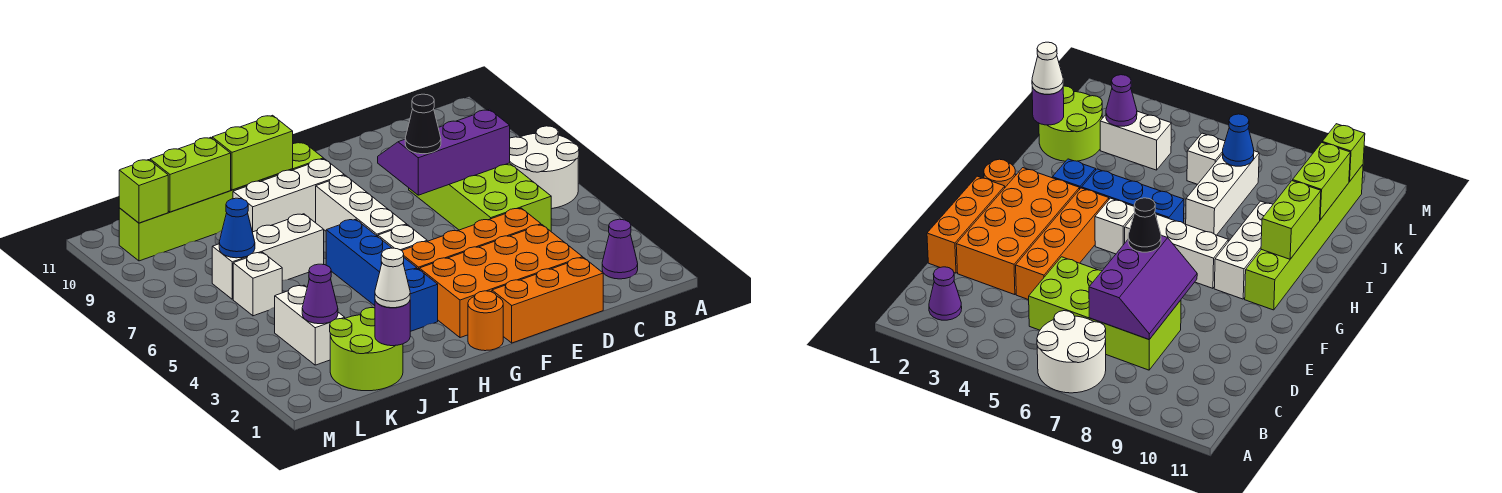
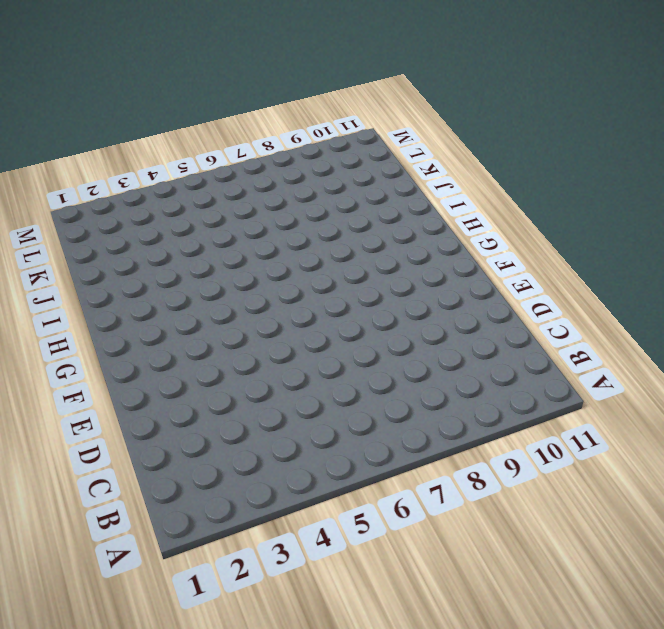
none -> white round brick A6:B7 level 1
none -> purple cone B2 level 1
none -> lime brick C5:D8 level 1

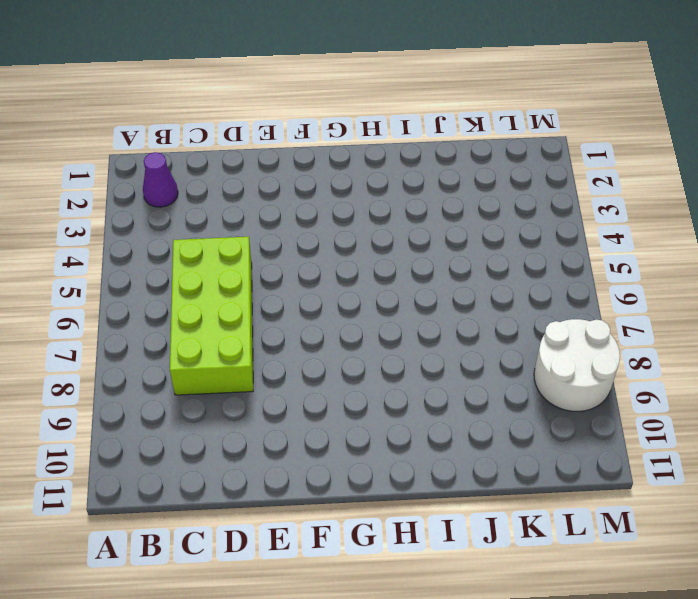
white round brick L8:M9 level 1 -> white round brick A6:B7 level 1
none -> orange brick D1:F1 level 1
none -> orange brick D2:G3 level 1
none -> orange brick D4:G4 level 1

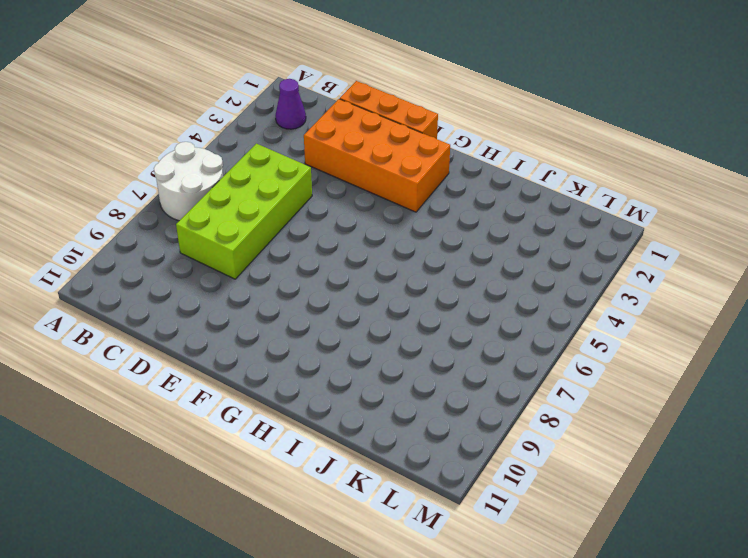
none -> orange brick D4:G4 level 1
none -> orange round brick G1 level 1
none -> white brick G5 level 1

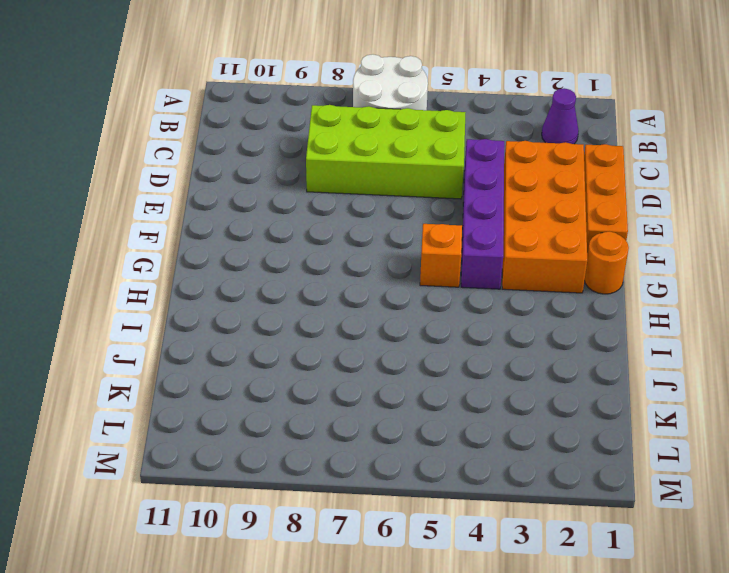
purple brick D4:G4 level 1 -> orange brick D4:G4 level 1
orange brick G5 level 1 -> white brick G5 level 1
none -> white brick G6:G8 level 1
none -> white brick G9:I9 level 1
none -> lime brick G10:L10 level 1

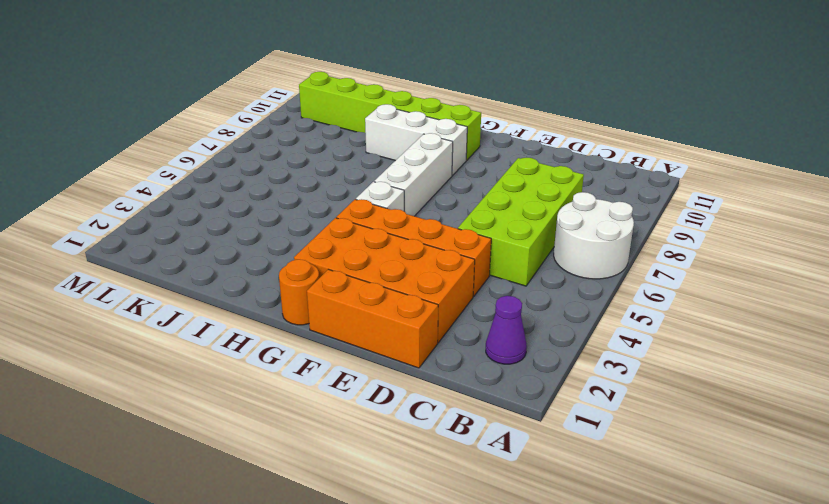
none -> blue brick H3 level 1
none -> blue brick H4:H6 level 1
none -> white brick I7:K7 level 1

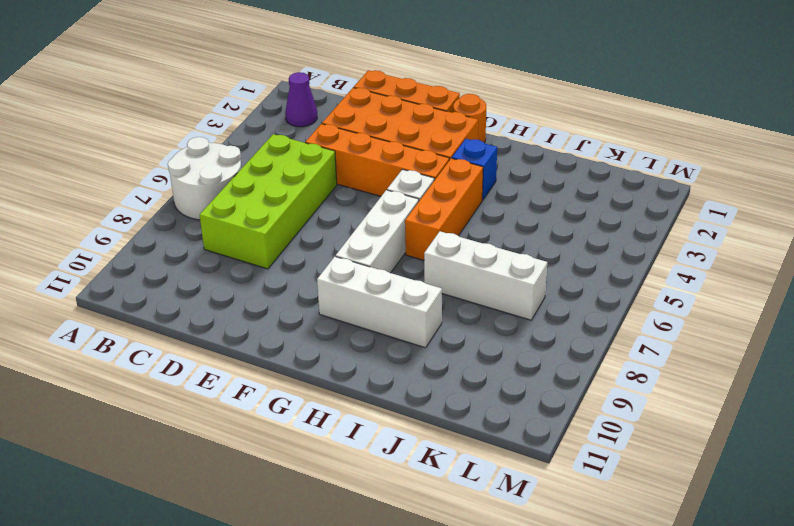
orange brick H4:H6 level 1 -> blue brick H4:H6 level 1
none -> lime brick G10:L10 level 1
none -> lime round brick J1:K2 level 1
none -> white brick K3:K4 level 1

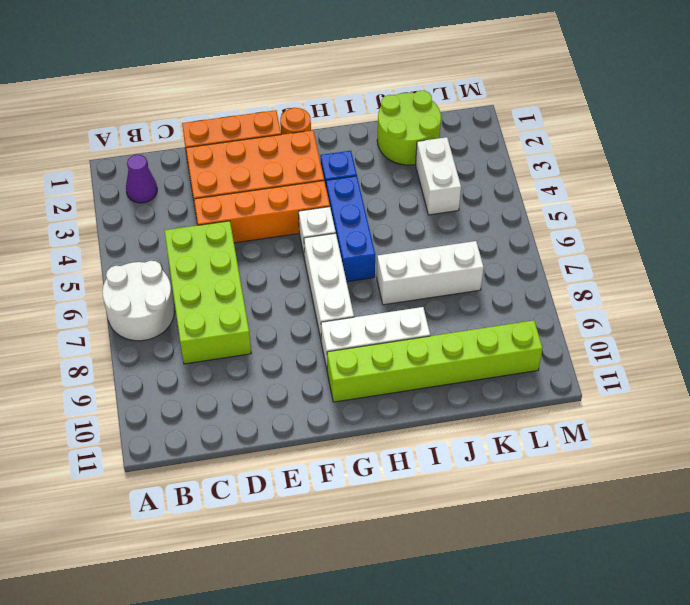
none -> white brick K6 level 1
none -> purple slope C7:E8 level 2 top 7
none -> lime brick H10:I10 level 2

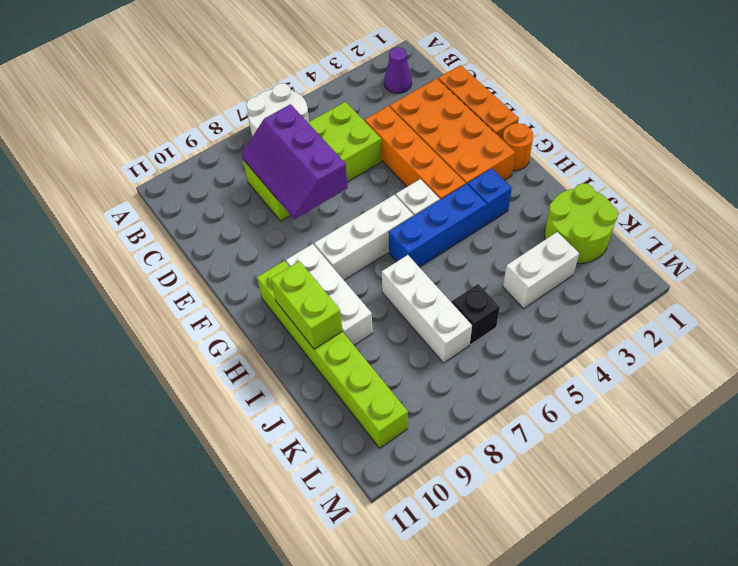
black brick K6 level 1 -> white brick K6 level 1
none -> purple round brick J1 level 2
none -> lime brick J10:K10 level 2
none -> purple cone K3 level 2

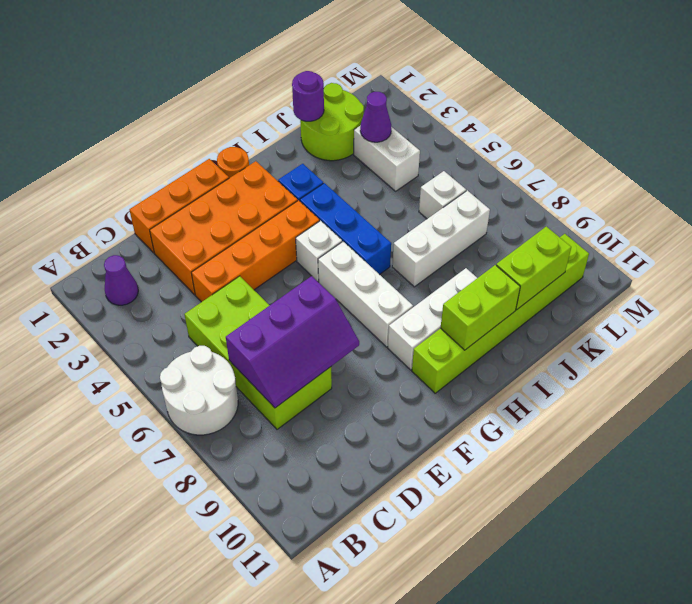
none -> blue cone K7 level 2
none -> lime brick L10 level 2
none -> black cone E7 level 3

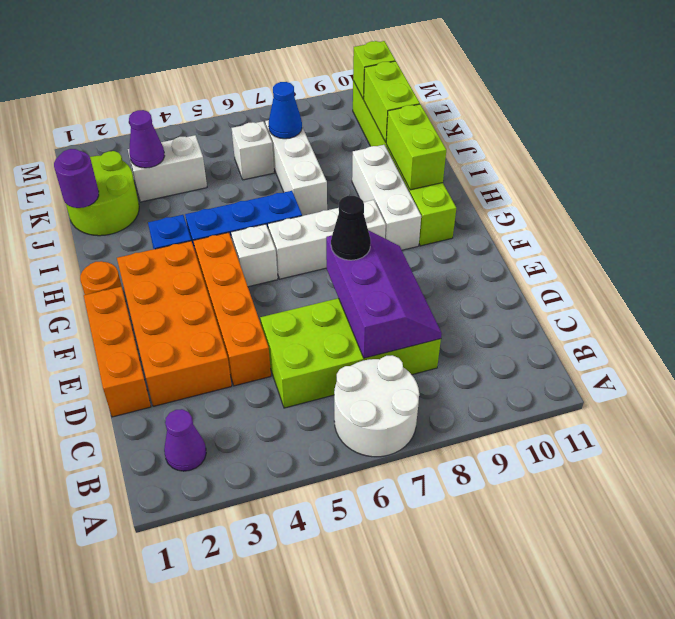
none -> white cone J1 level 3

